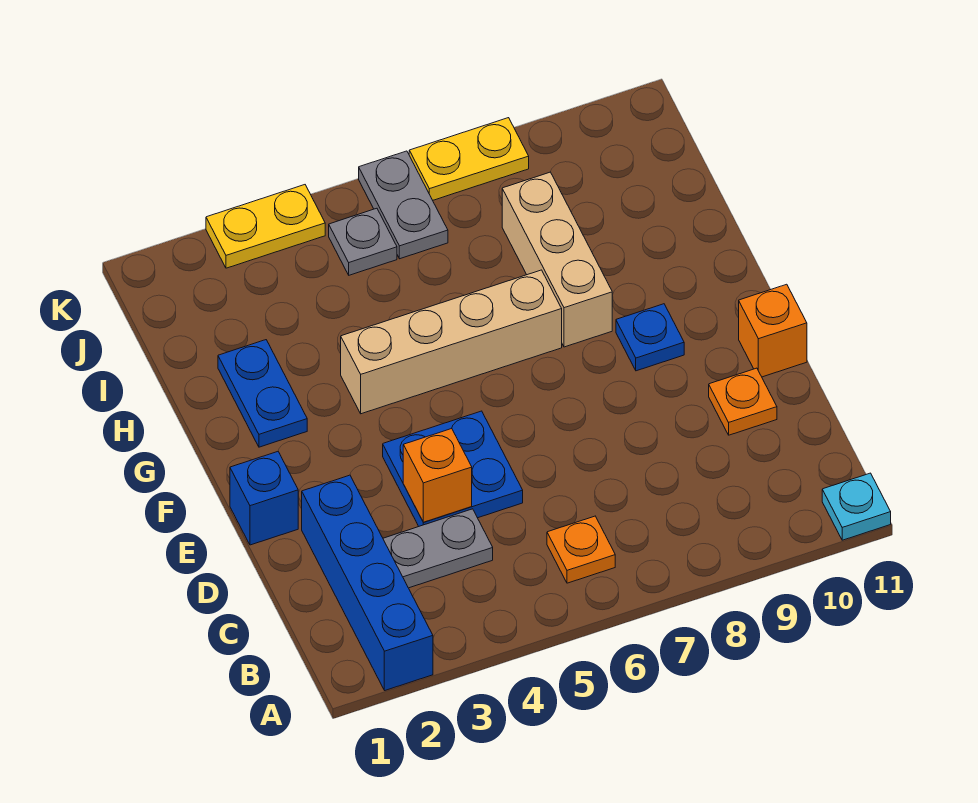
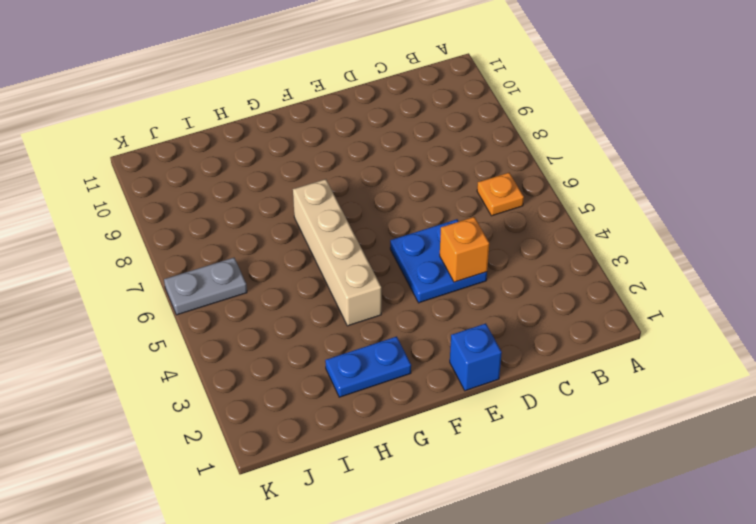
none -> blue brick A2:D2 level 1
none -> cyan plate A11 level 1
none -> grey plate C3:C4 level 1

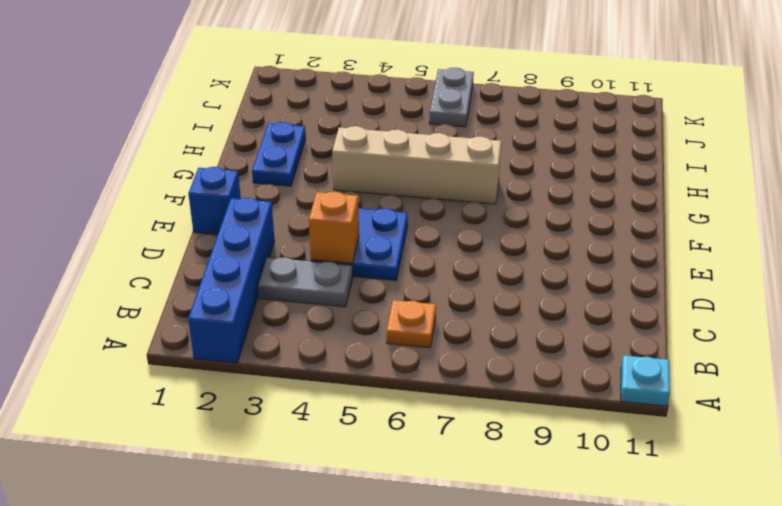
none -> orange plate D10 level 1
none -> orange brick E11 level 1
none -> blue plate F9 level 1

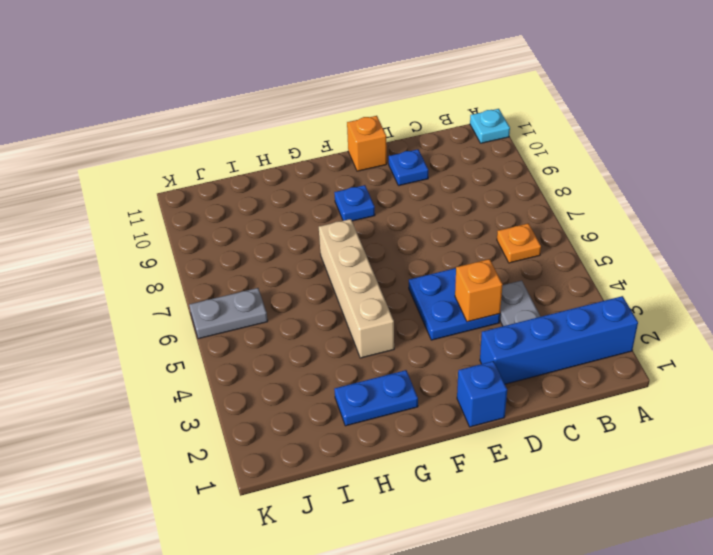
blue plate D10 level 1 -> orange plate D10 level 1
none -> tan brick G8:I8 level 1
none -> grey plate J5 level 1
none -> yellow plate K3:K4 level 1

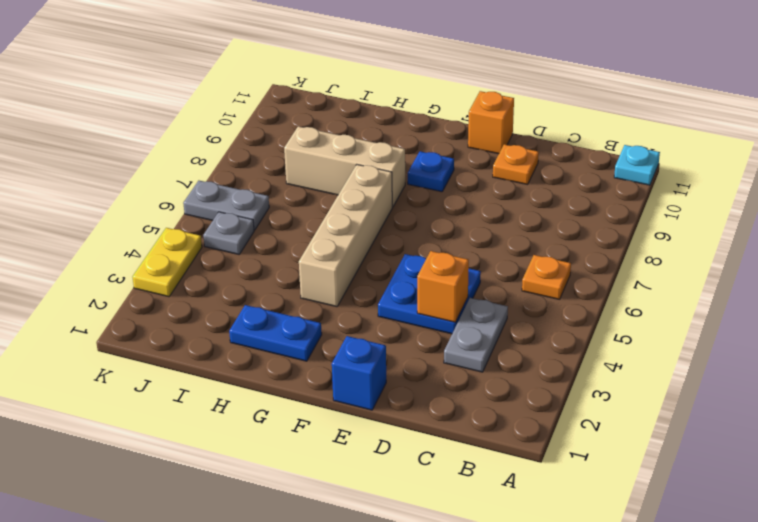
none -> blue brick A2:D2 level 1
none -> yellow plate K7:K8 level 1

